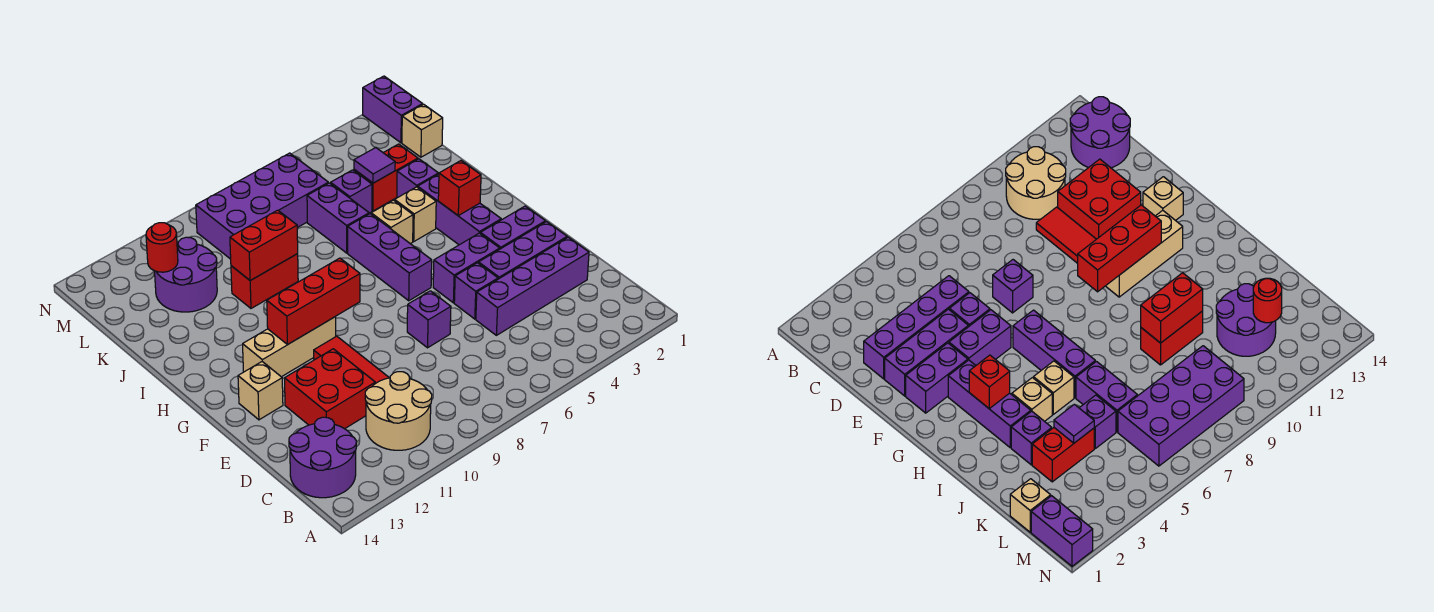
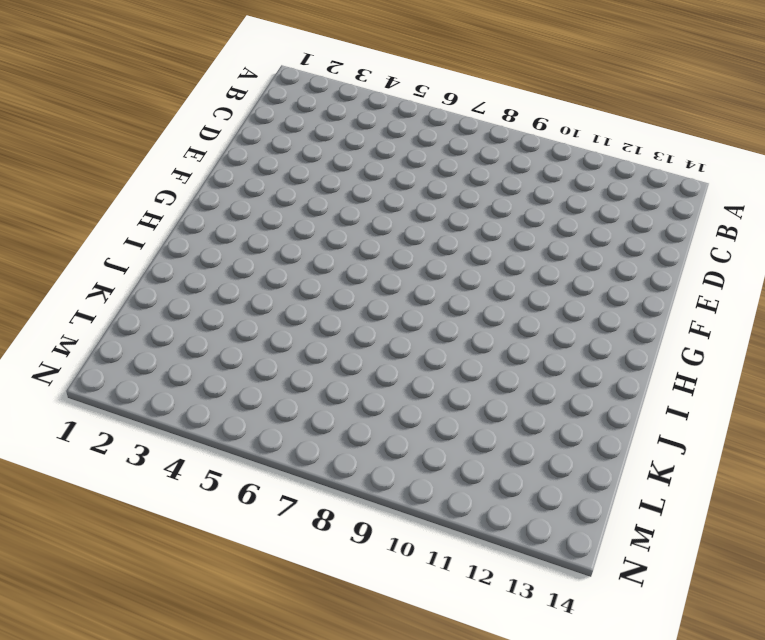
none -> tan round brick B10:C11 level 1
none -> purple round brick B13:C14 level 1
none -> purple brick D2:D5 level 1
none -> red tile D10:F10 level 1

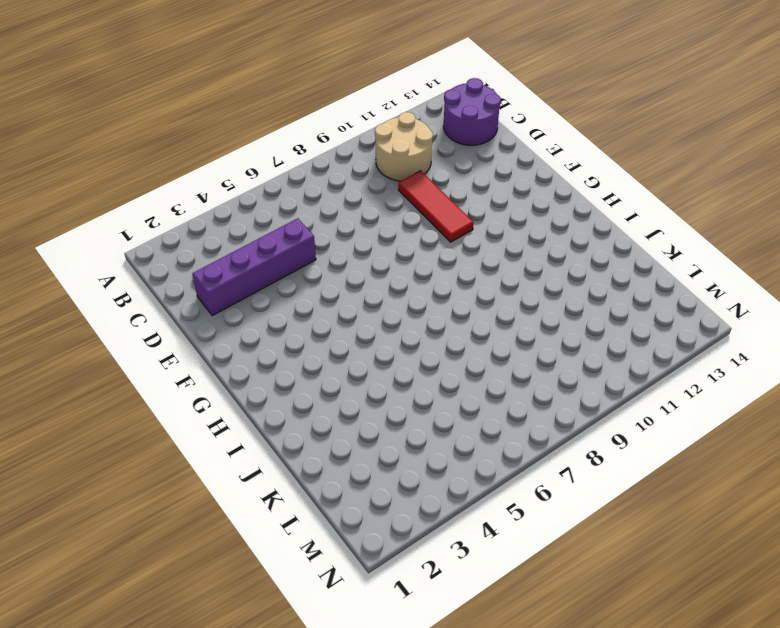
none -> red brick D11:E12 level 1
none -> purple brick E2:E4 level 1
none -> purple brick E5 level 1
none -> purple brick E7 level 1

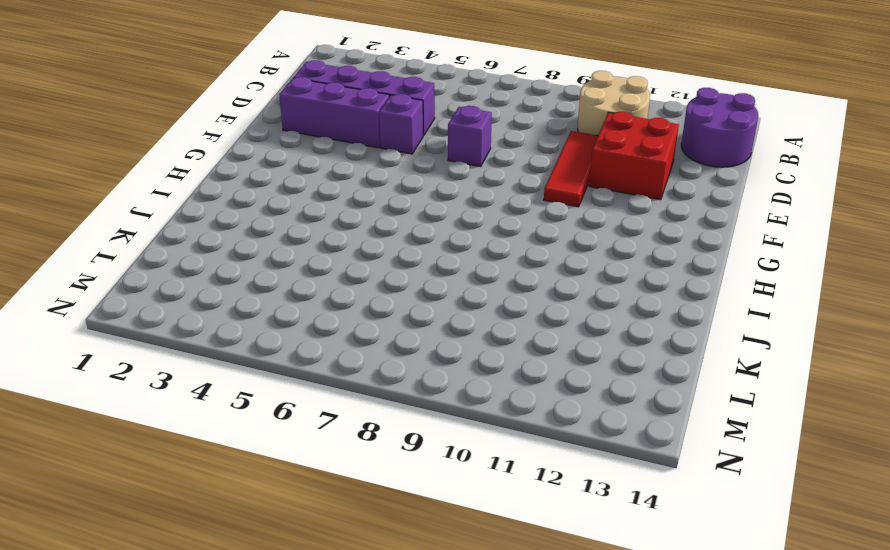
none -> purple brick F2:F3 level 1
none -> purple brick F4:F5 level 1
none -> tan brick F13 level 1
none -> purple brick G3:I3 level 1

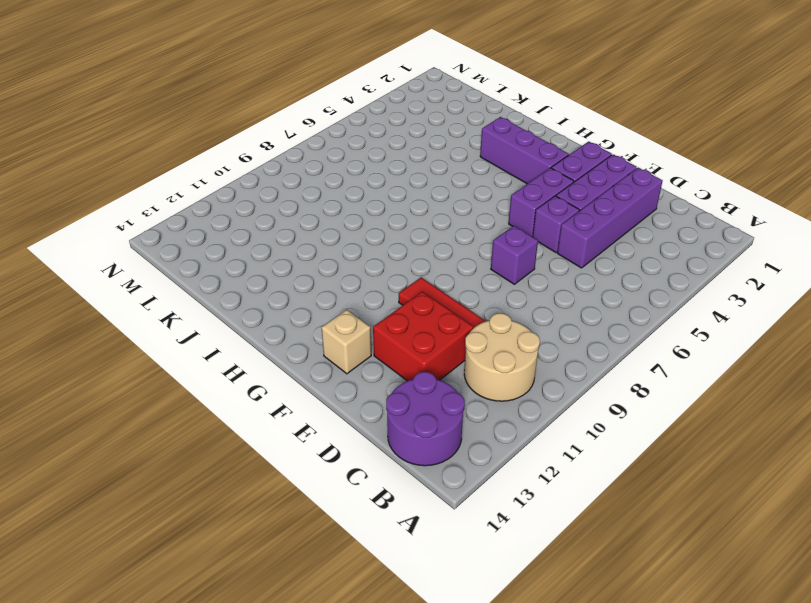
none -> purple brick G6:I6 level 1
none -> tan brick G10:G12 level 1
none -> tan brick I4 level 1
none -> tan brick I5 level 1

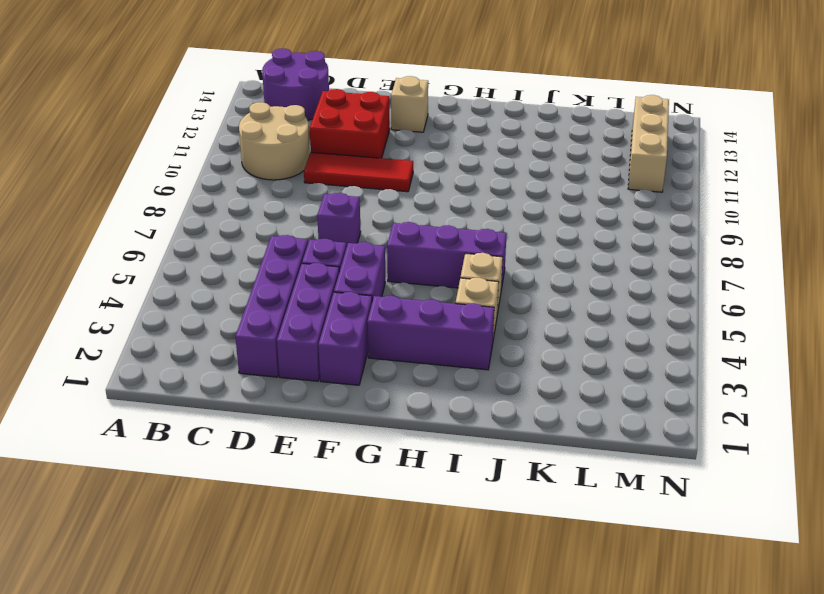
tan brick M11:M13 level 1 -> tan brick G10:G12 level 1
none -> purple brick J3 level 1
none -> purple brick J6:K6 level 1
none -> red brick J9:J10 level 1
none -> red brick K3:K4 level 1

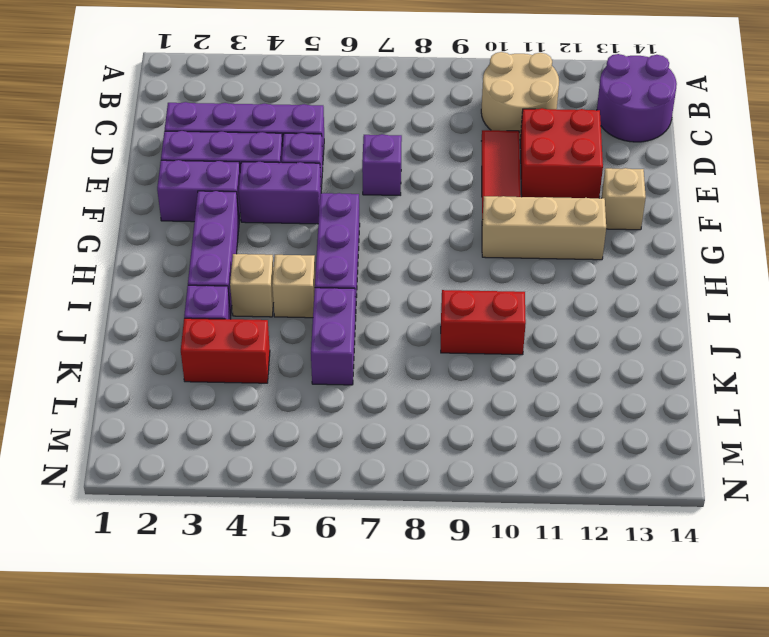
none -> purple brick K5 level 1
none -> purple round brick K11:L12 level 1
none -> tan brick L1 level 1
none -> purple brick L6:M9 level 1

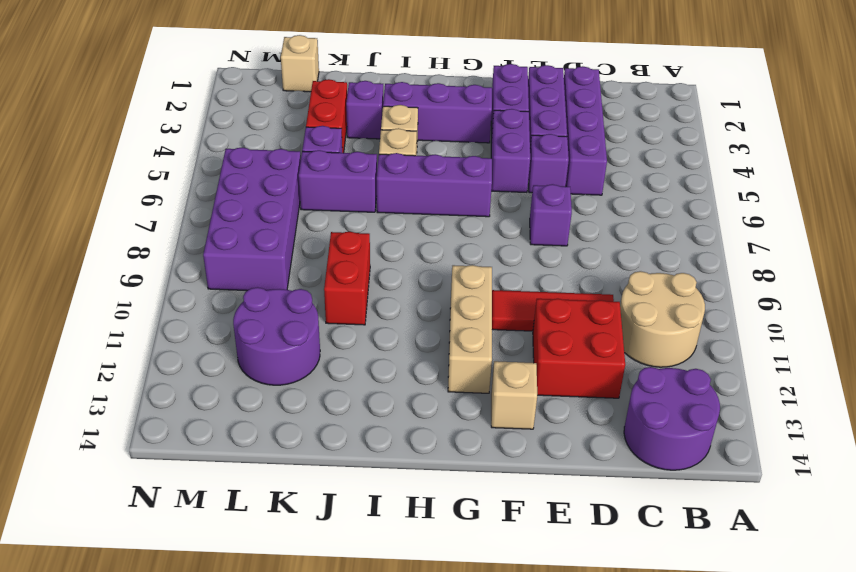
none -> purple brick M1:N1 level 1
none -> red brick G9:G11 level 2
none -> red brick H3 level 2
none -> red brick J9:J10 level 2

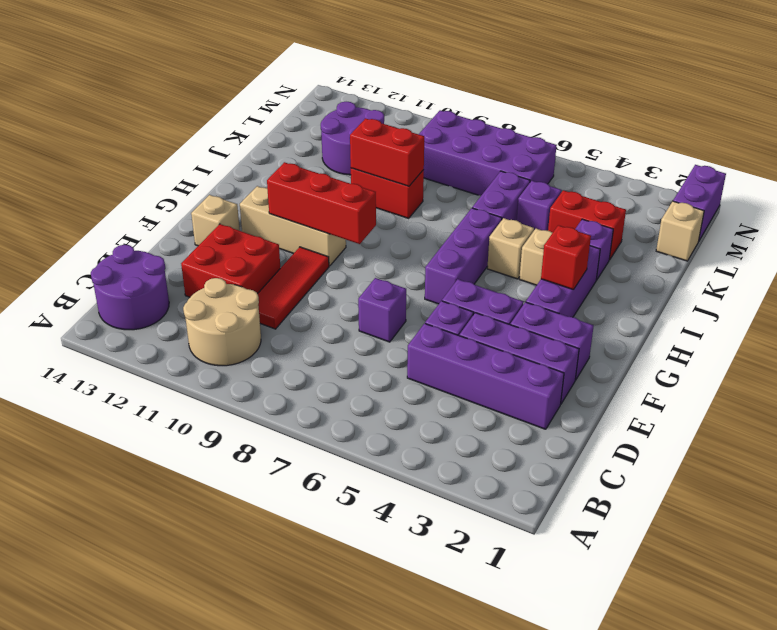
none -> purple tile K4 level 2
none -> red round brick L12 level 2

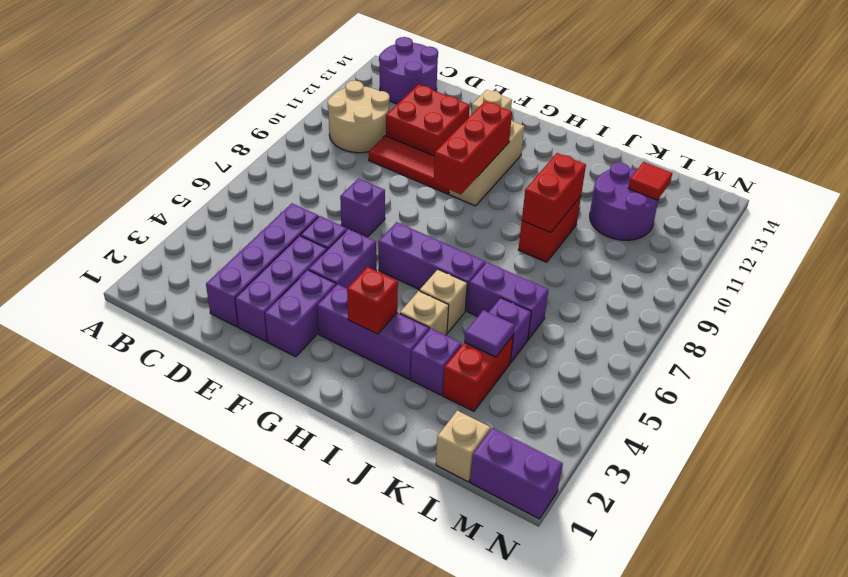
red tile L12 level 2 -> red round brick L12 level 2
none -> purple brick L6:M9 level 1

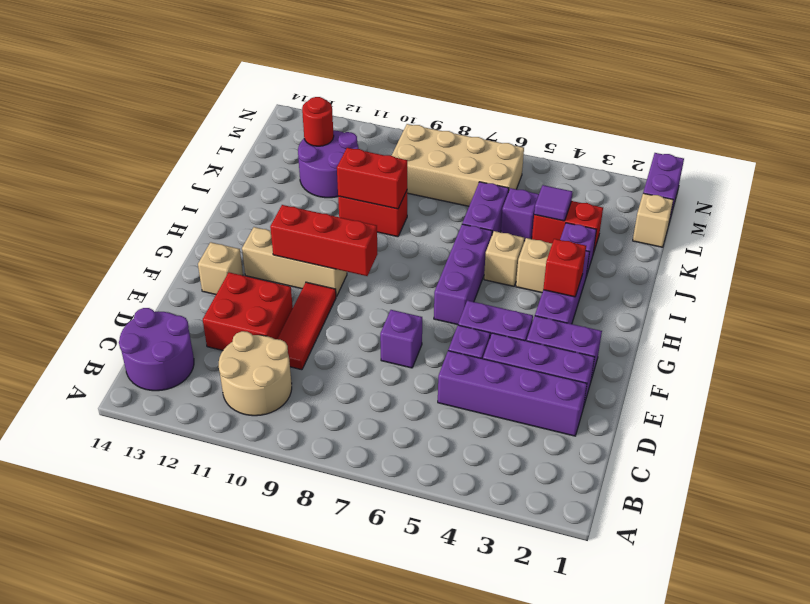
tan brick L6:M9 level 1 -> purple brick L6:M9 level 1

